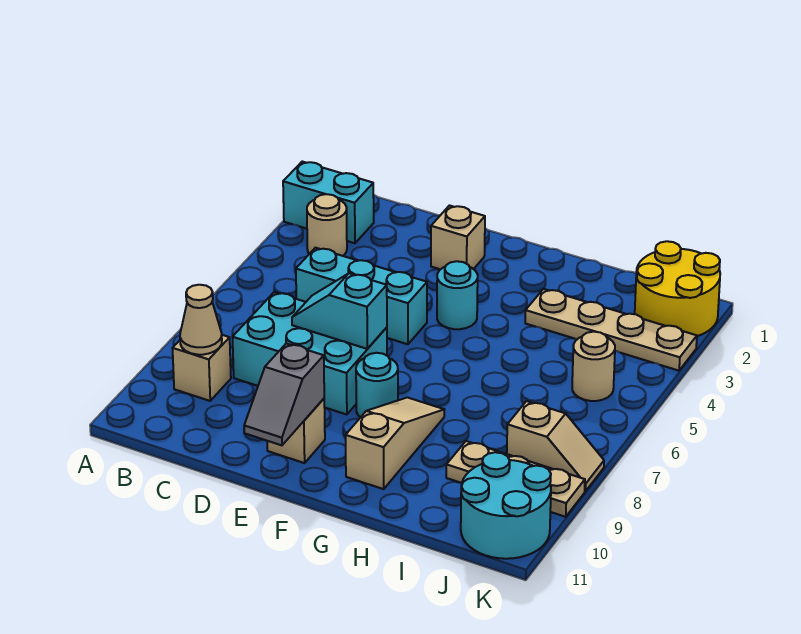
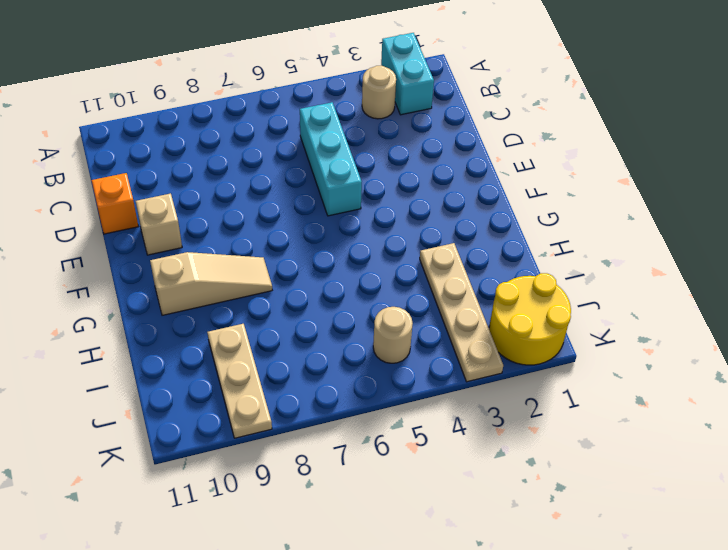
orange brick D11 level 1 -> none
none -> tan brick B9 level 1
none -> cyan brick C7:E8 level 1
none -> tan brick E2 level 1

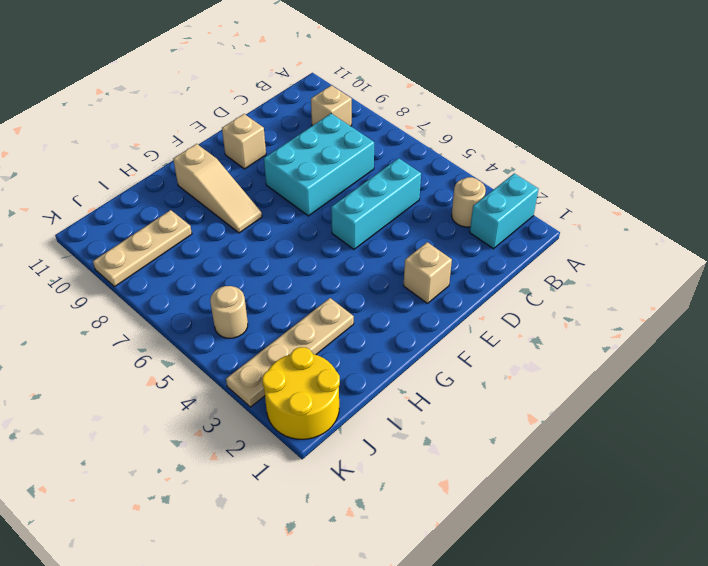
none -> cyan round brick F4 level 1
none -> cyan round brick F8 level 1
none -> tan slope J8:K8 level 1 top J

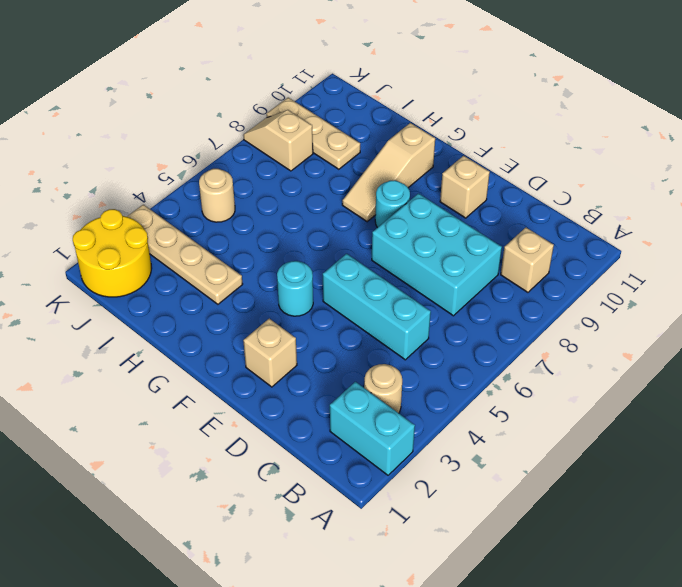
none -> cyan round brick J10:K11 level 1
none -> tan cone B9 level 2
none -> cyan slope D7:E7 level 2 top E

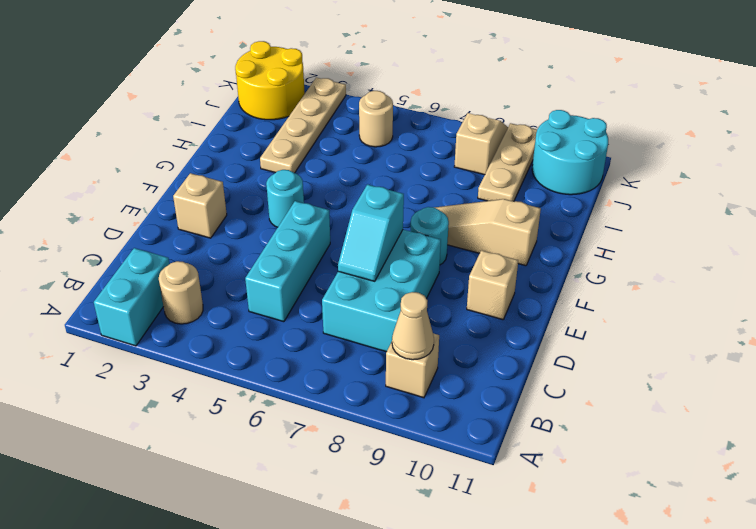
none -> grey slope E10:E11 level 2 top 10

